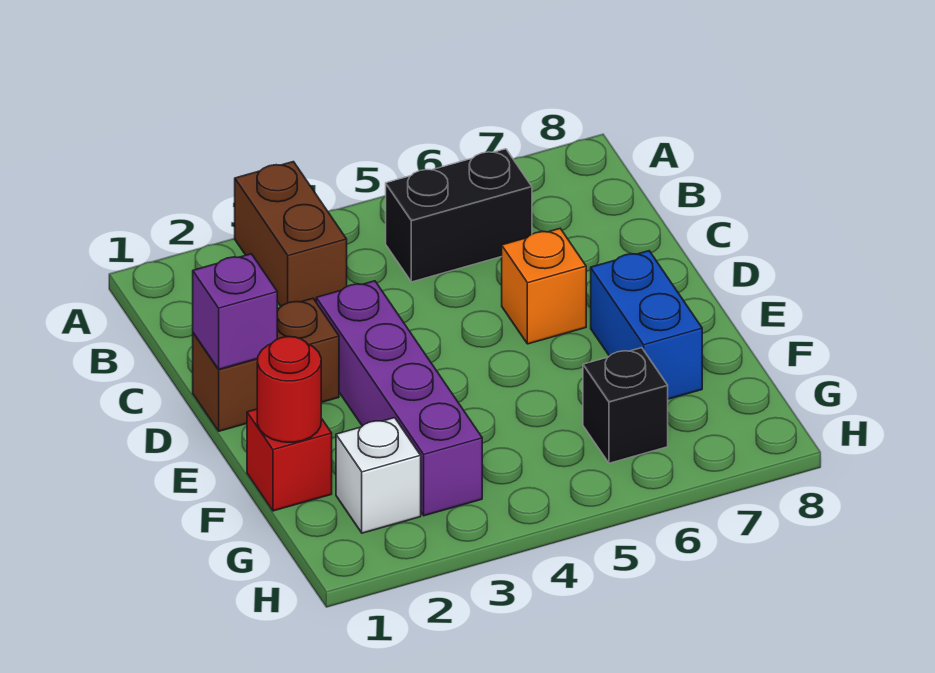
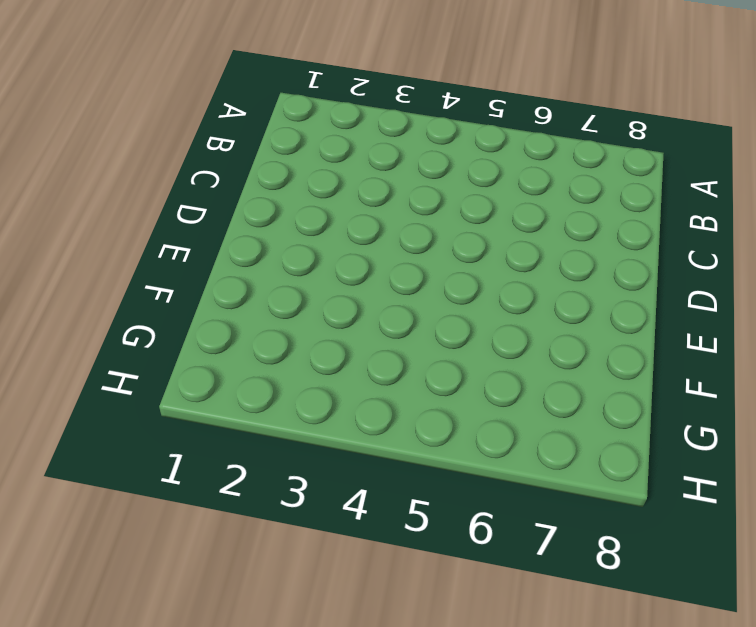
none -> brown brick A3:B3 level 1
none -> black brick B5:B6 level 1

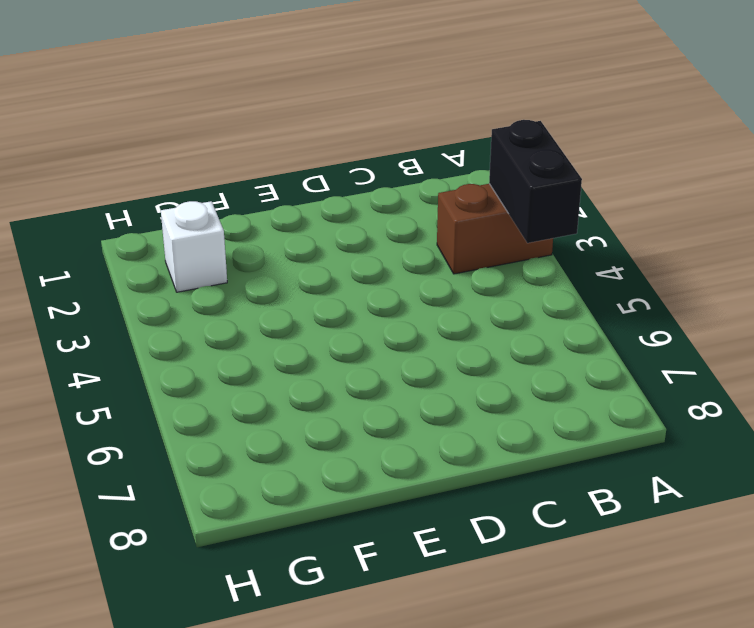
black brick A3:A4 level 2 -> black brick B5:B6 level 1
none -> brown brick D1:D2 level 1
none -> purple brick D3:G3 level 1

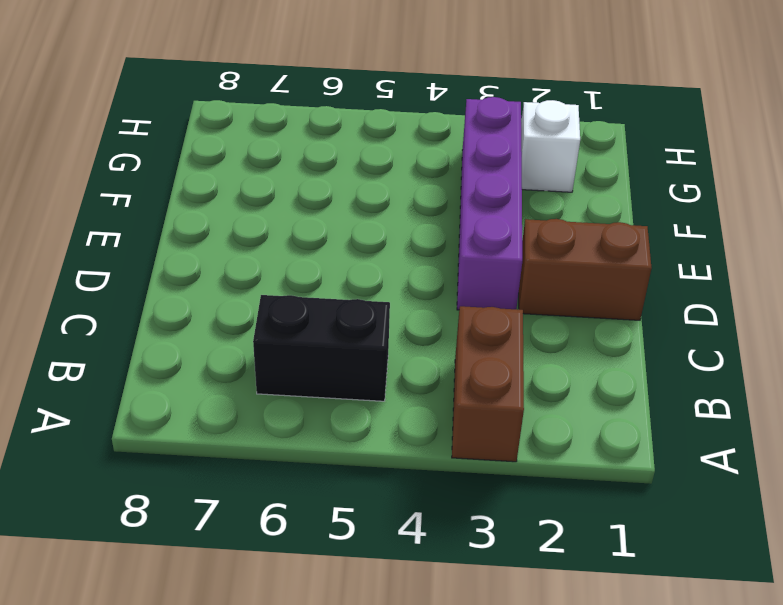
none -> orange brick D6 level 1
none -> blue brick E7:F7 level 1

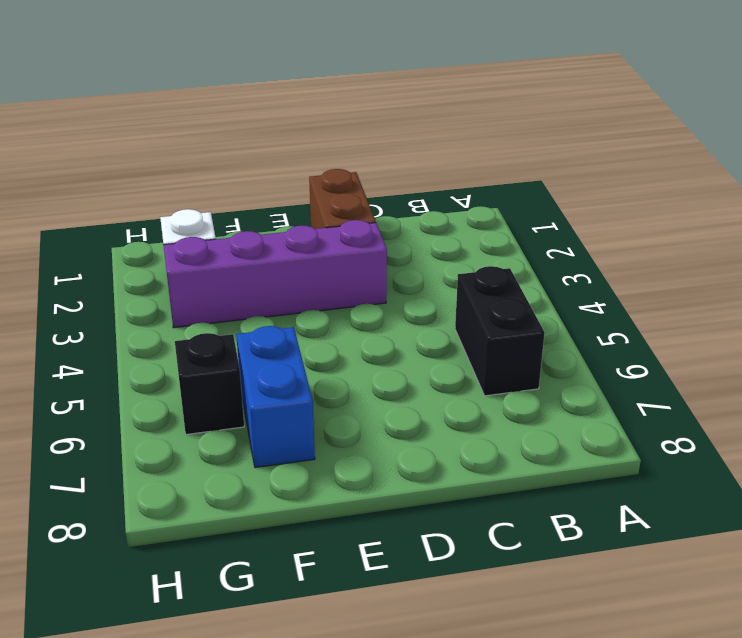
blue brick F6:F7 level 1 -> blue brick E7:F7 level 1
none -> brown brick A3:B3 level 1
none -> orange brick D6 level 1

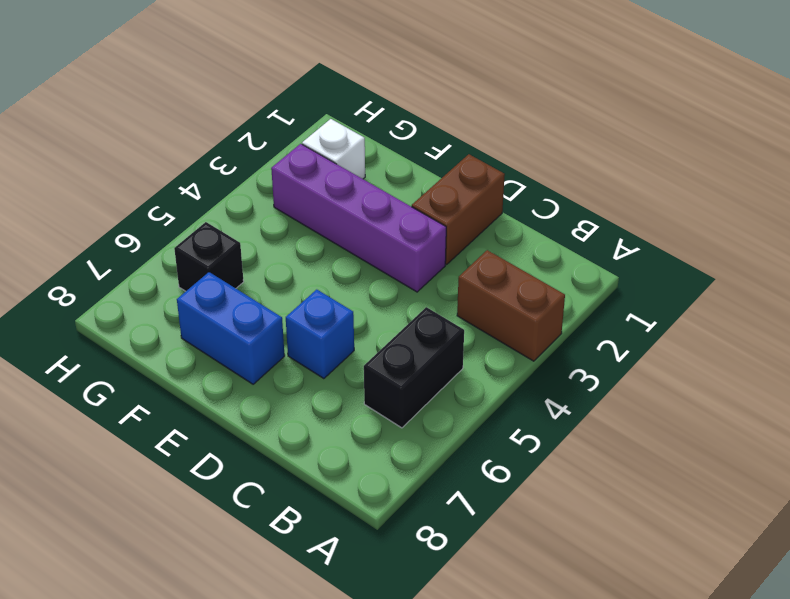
blue brick D6 level 1 -> orange brick D6 level 1
none -> red brick F1 level 1
none -> purple brick D1 level 2

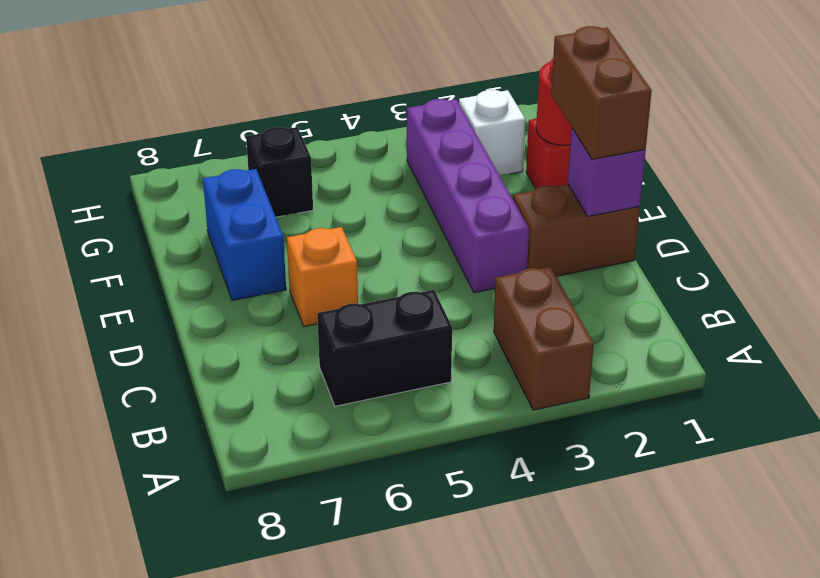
brown brick D1:E1 level 3 -> none

